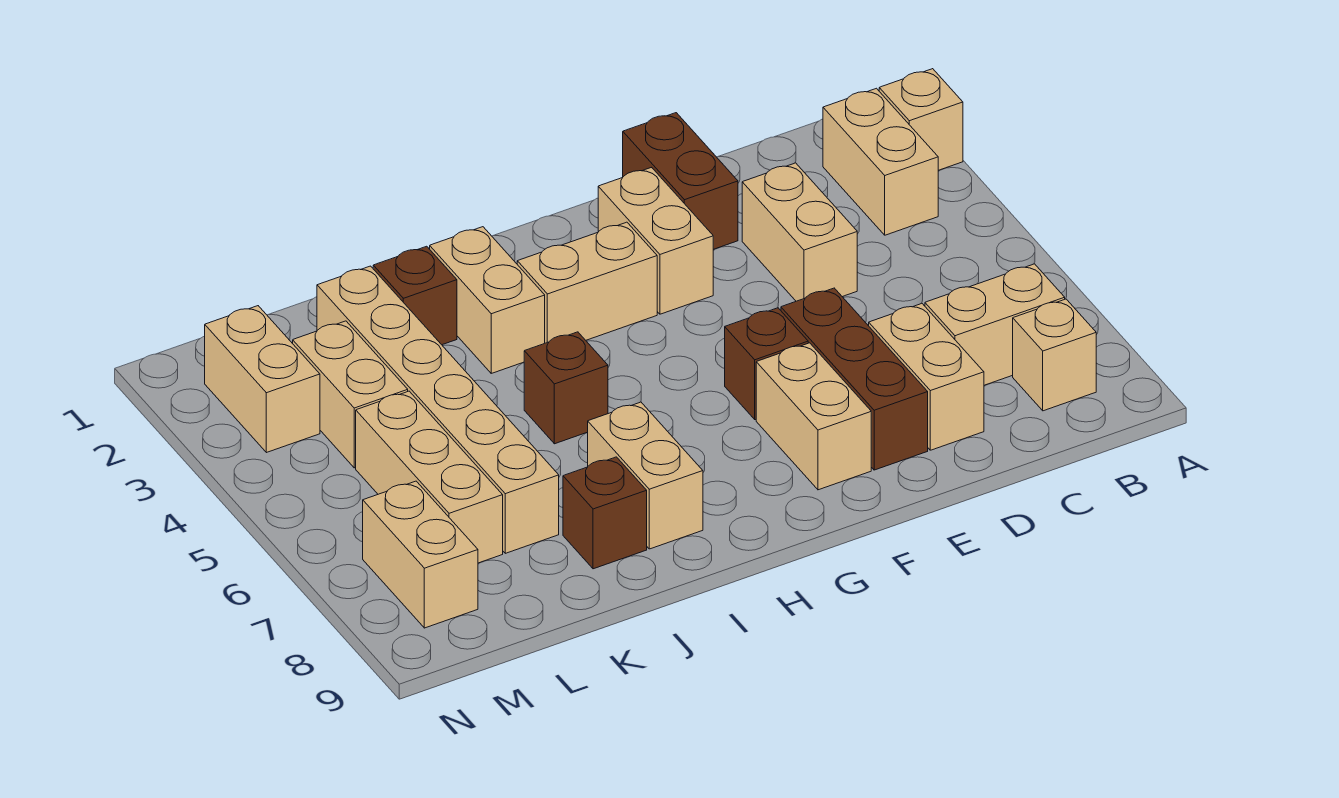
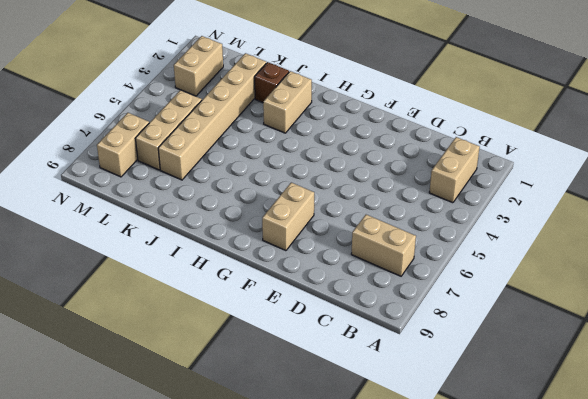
none -> tan brick A2 level 1
none -> tan brick B8 level 1
none -> tan brick D3:D4 level 1

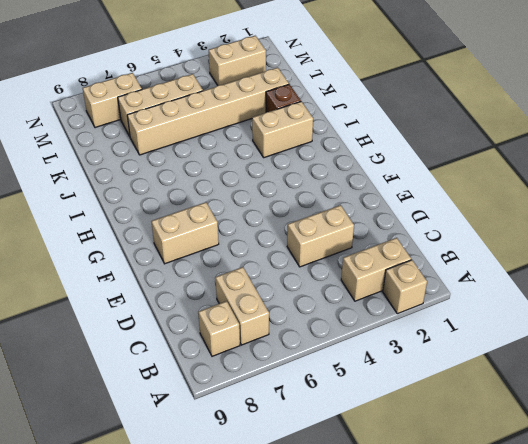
none -> tan brick D7:D8 level 1
none -> brown brick E1:E2 level 1
none -> brown brick E6:E8 level 1

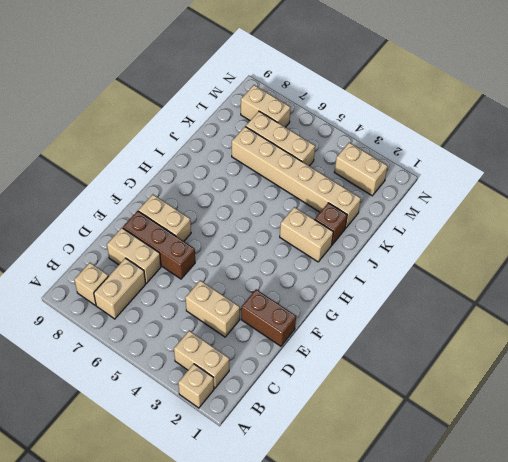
none -> tan brick F2:F3 level 1
none -> brown brick F6 level 1
none -> tan brick G3:H3 level 1

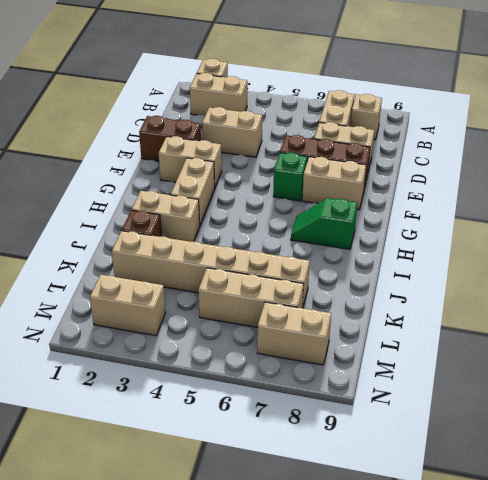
green brick F6 level 1 -> brown brick F6 level 1
green slope H7:H8 level 1 top 8 -> none
none -> brown brick I5 level 1
none -> tan brick I7:I8 level 1
none -> brown brick J8 level 1

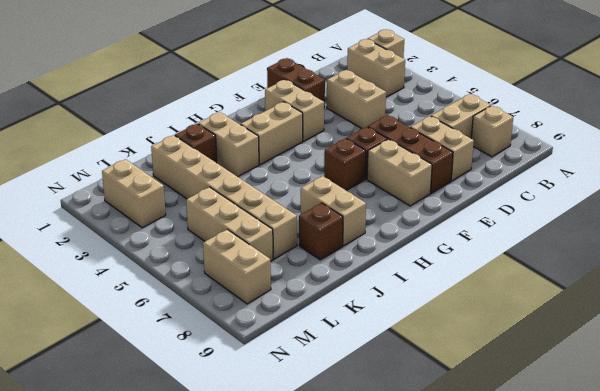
brown brick G6 level 1 -> brown brick I5 level 1
none -> tan brick L3:L4 level 1

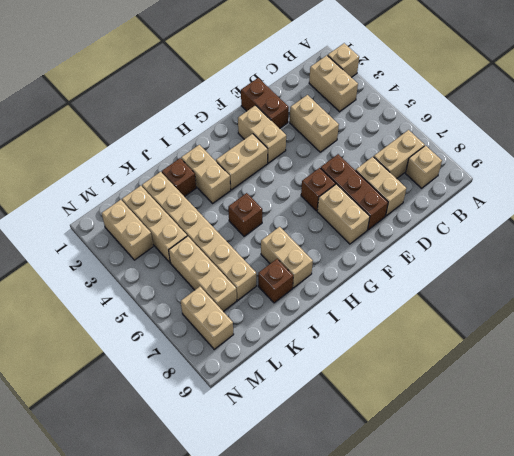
tan brick L2:L4 level 1 -> tan brick L3:L4 level 1

